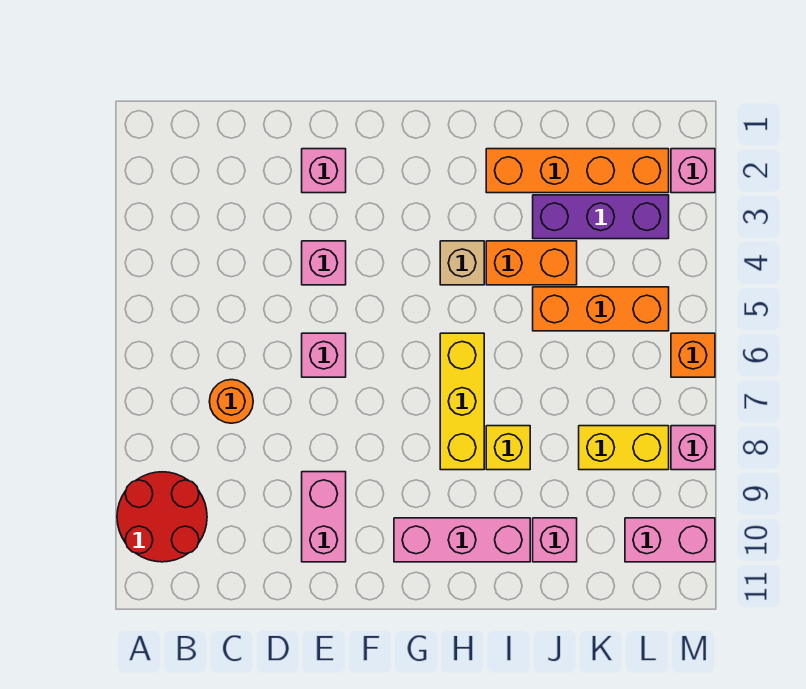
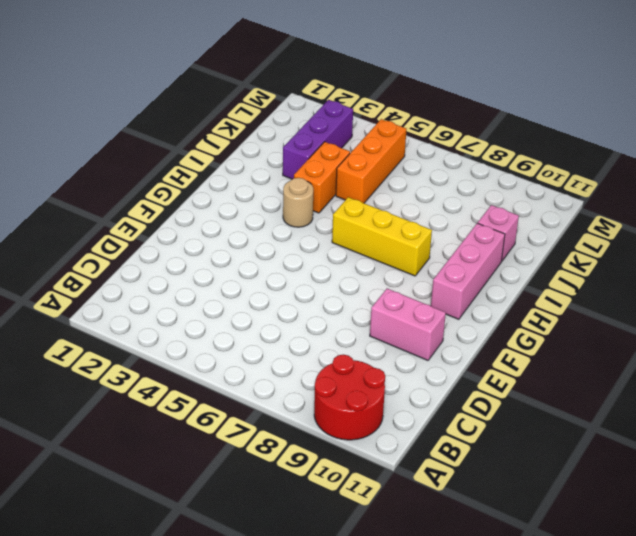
tan round brick H4 level 1 -> tan brick H4 level 1
none -> orange round brick C7 level 1
none -> pink brick E2 level 1
none -> pink brick E4 level 1

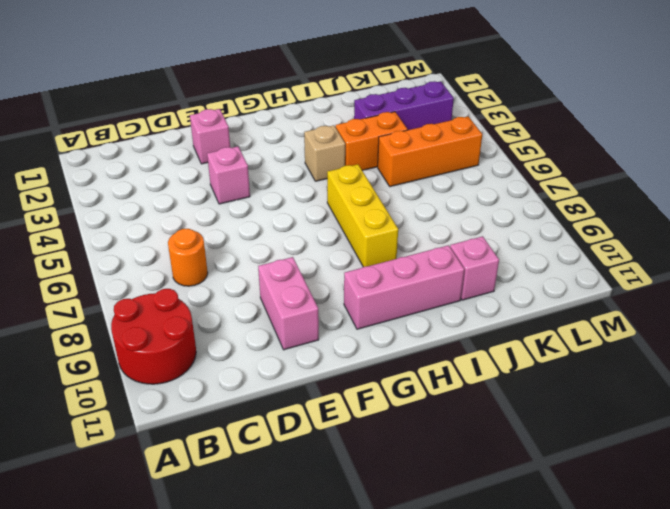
none -> pink brick E6 level 1
none -> orange brick I2:L2 level 1
none -> yellow brick I8 level 1

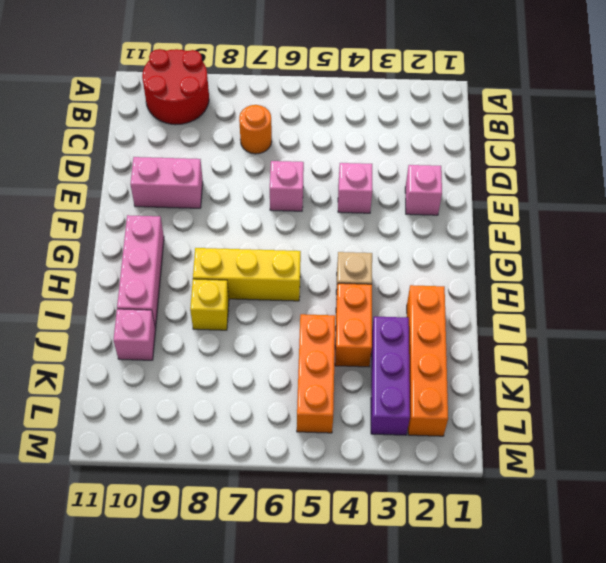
none -> yellow brick K8:L8 level 1
none -> pink brick L10:M10 level 1
none -> pink brick M2 level 1

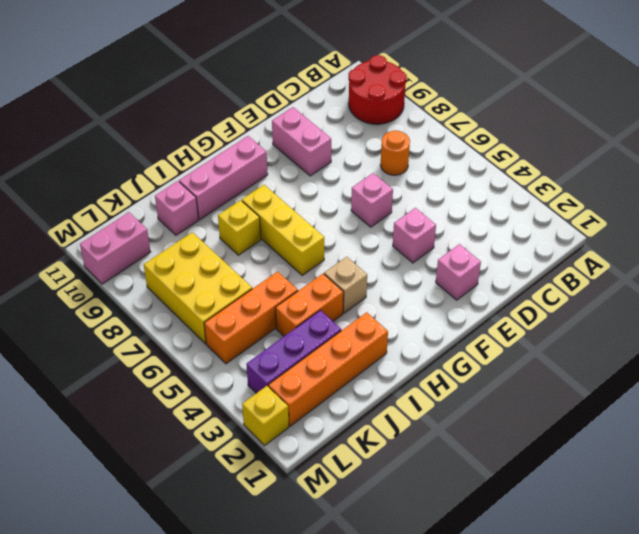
yellow brick K6:L8 level 1 -> yellow brick K8:L8 level 1
yellow brick M2 level 1 -> pink brick M2 level 1
none -> orange brick M6 level 1
none -> pink brick M8 level 1

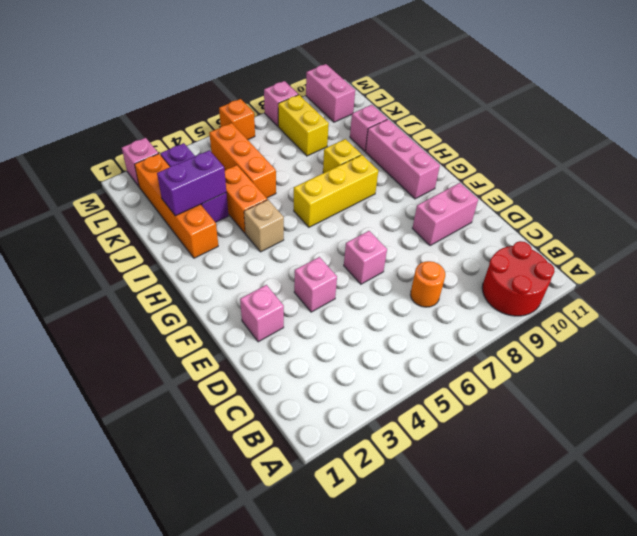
purple brick J2:J3 level 2 -> none

